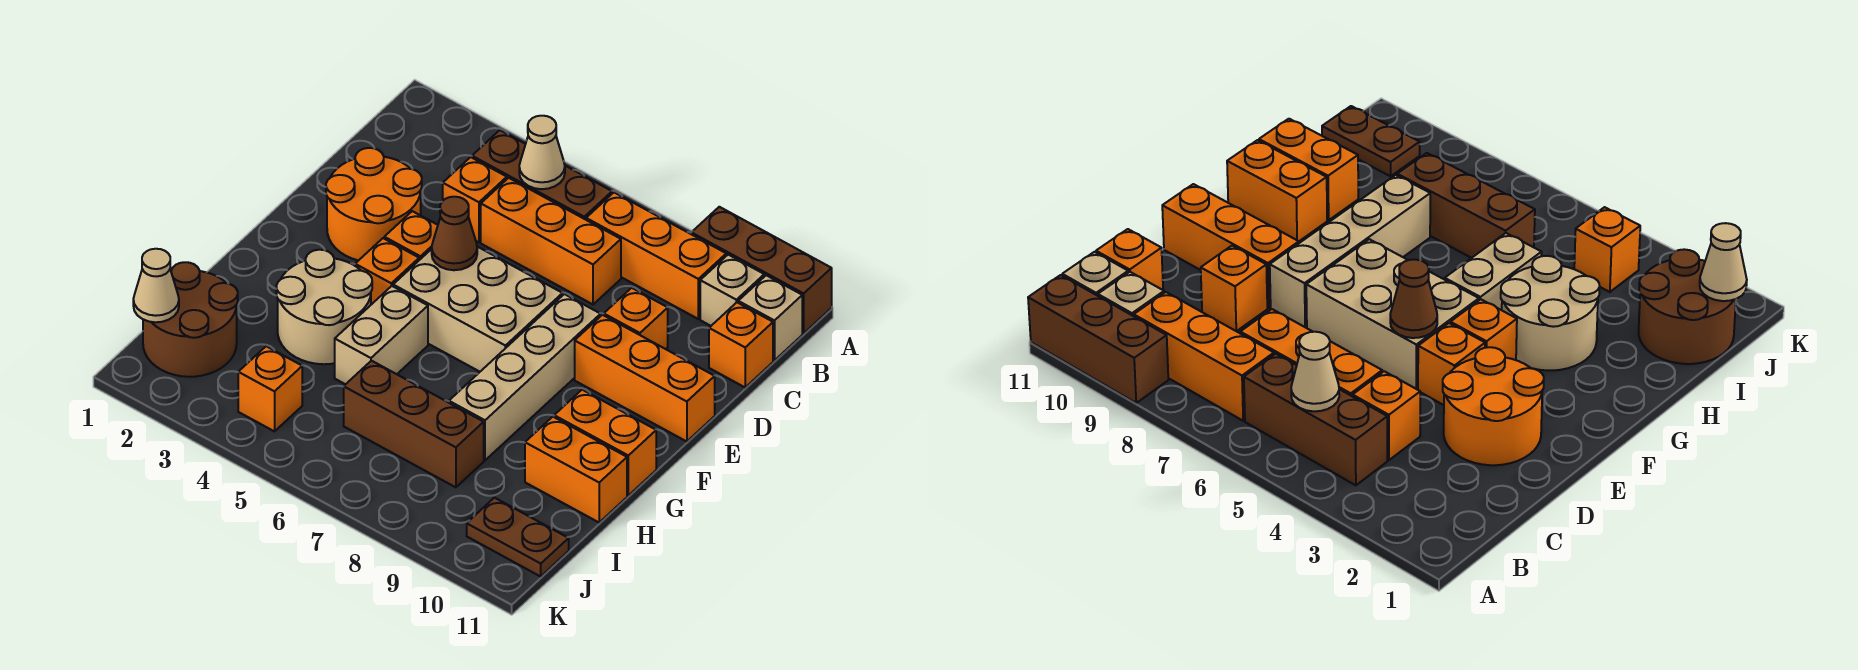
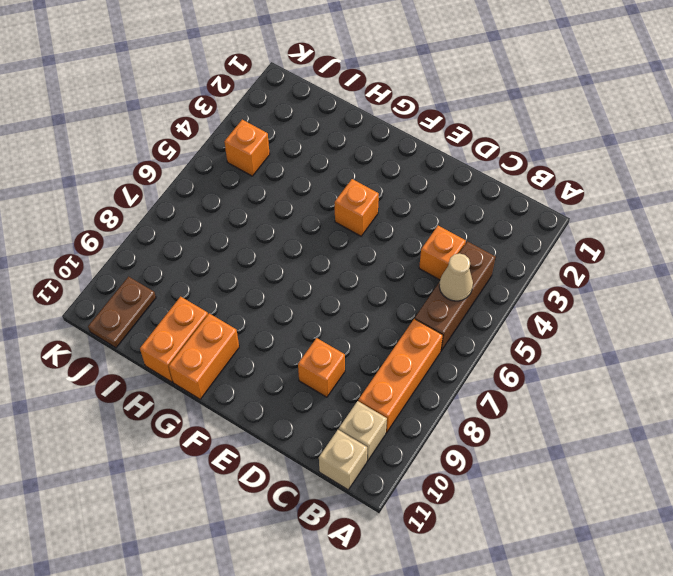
none -> brown brick A9:A11 level 1
none -> orange brick C5:C7 level 1
none -> orange brick C11 level 1

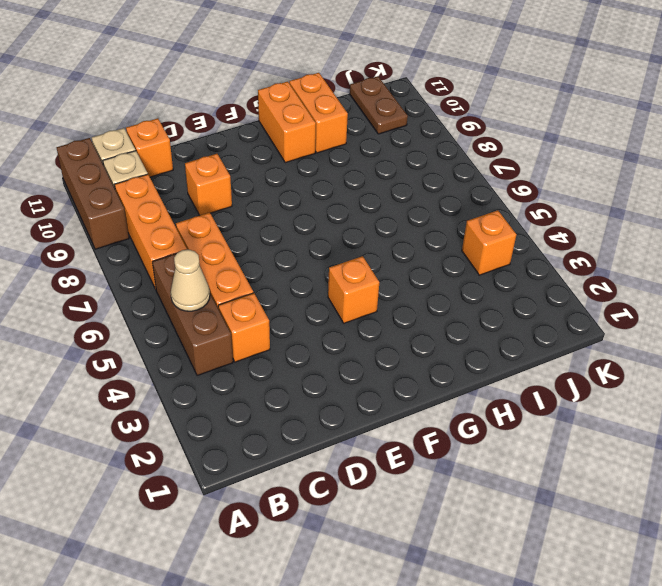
none -> orange round brick D2:E3 level 1
none -> orange brick E4 level 1
none -> tan brick E5:F7 level 1

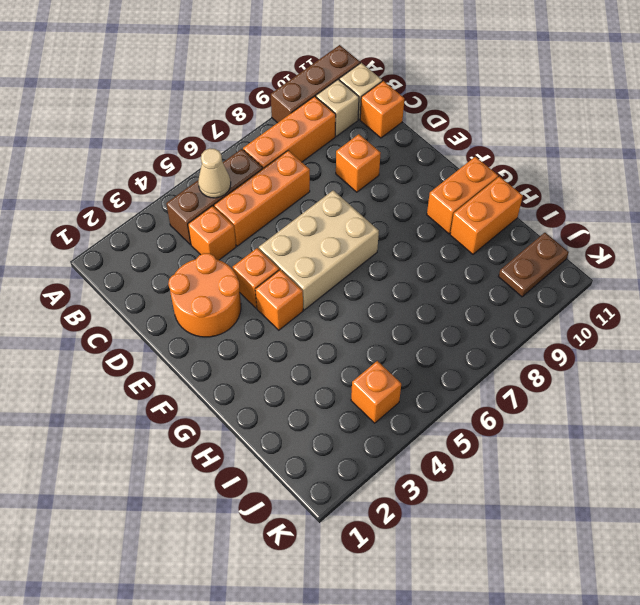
none -> tan brick E8:H8 level 1
none -> orange brick E9:E11 level 1
none -> tan round brick G3:H4 level 1

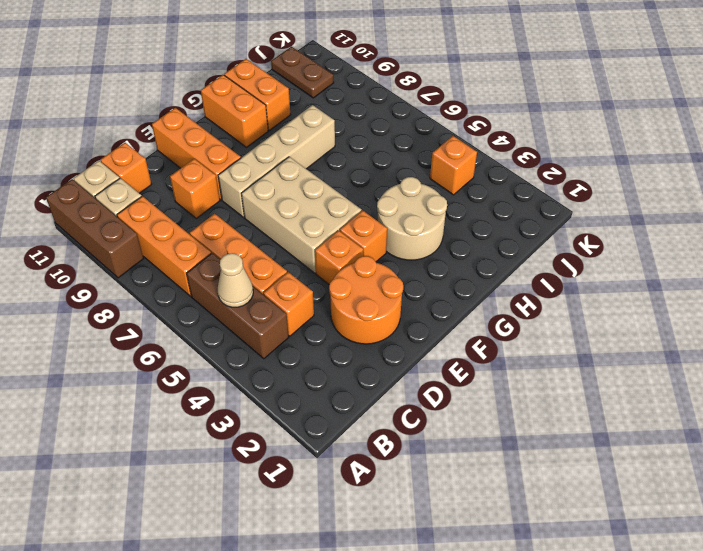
none -> tan brick G5:H5 level 1
none -> brown round brick I1:J2 level 1
none -> brown brick I6:I8 level 1

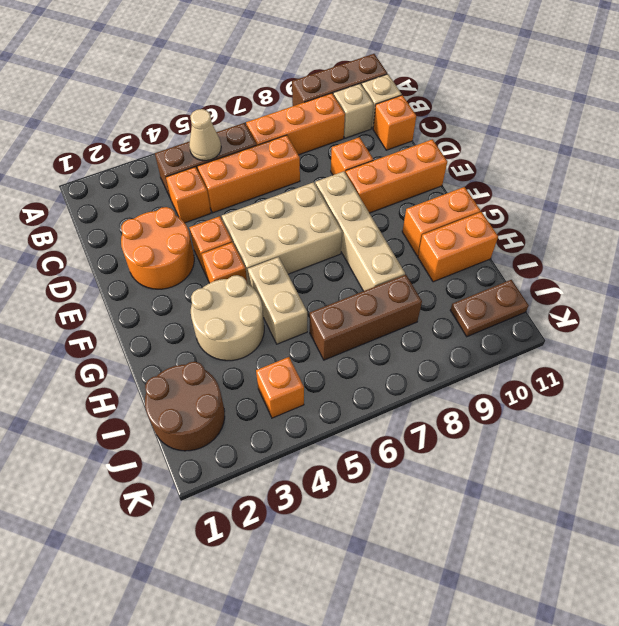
none -> brown cone E5 level 2
none -> tan cone J1 level 2

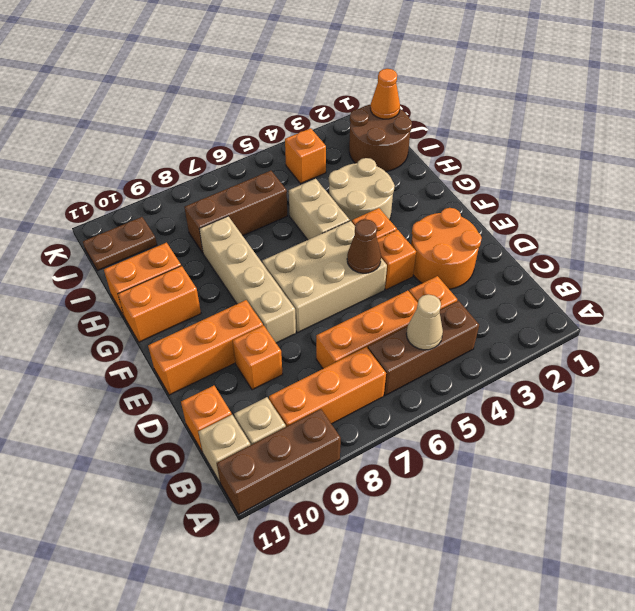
orange cone J1 level 2 -> tan cone J1 level 2

